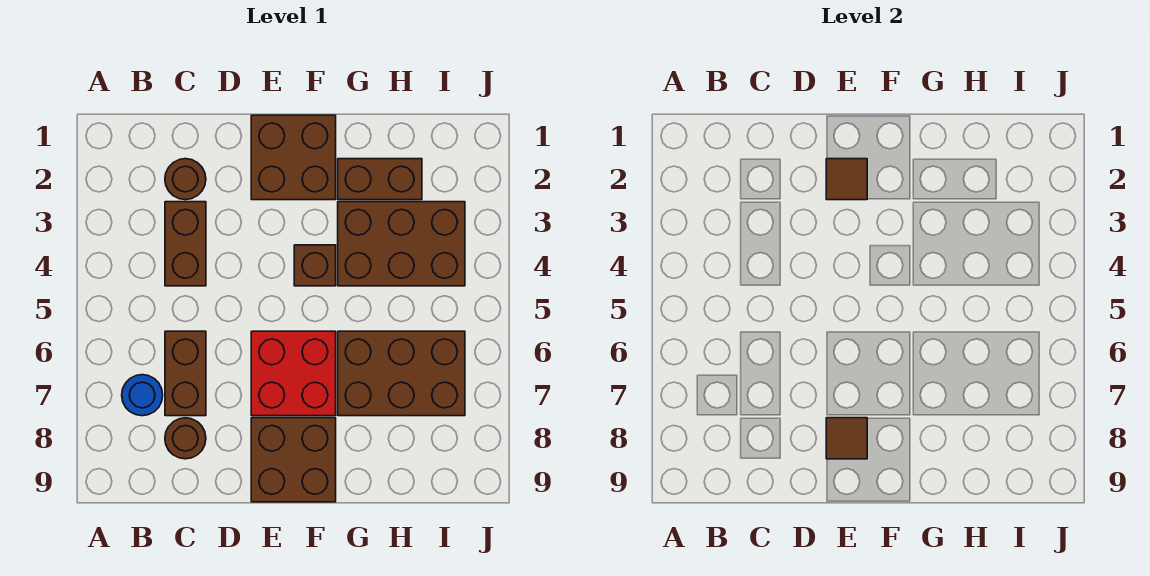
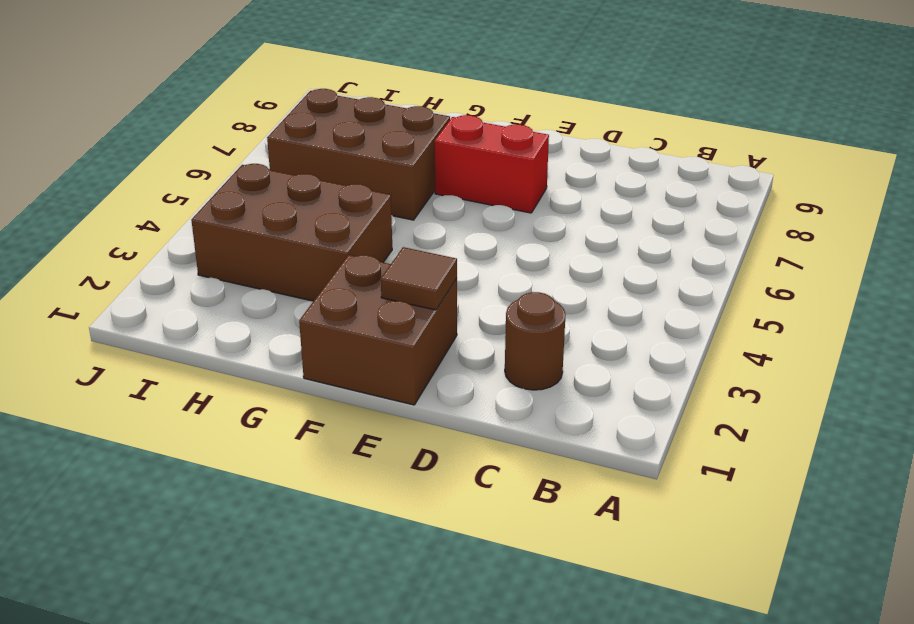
red brick E7:F7 level 1 -> red brick E6:F7 level 1
none -> blue round brick B7 level 1
none -> brown brick C3:C4 level 1
none -> brown brick C6:C7 level 1

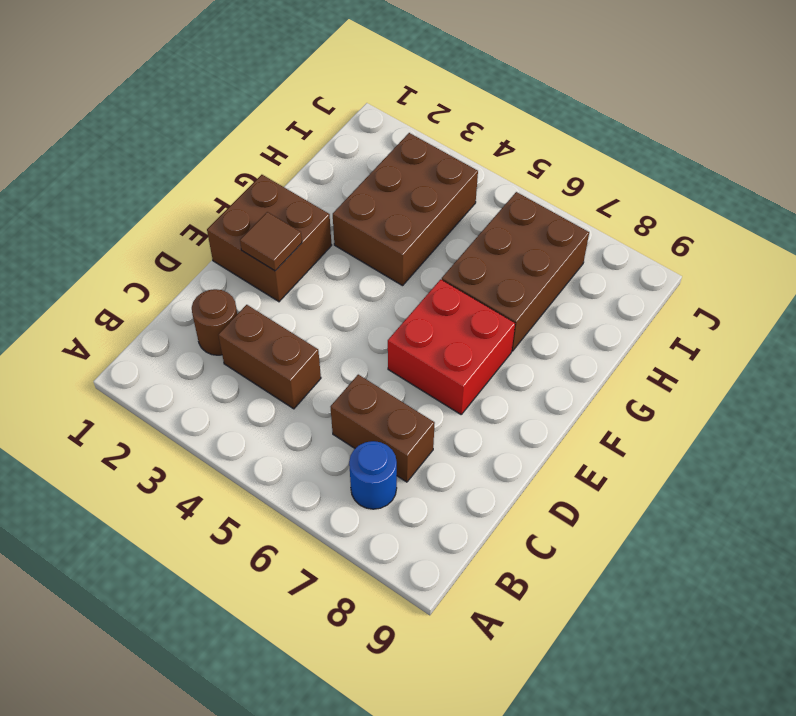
none -> brown round brick C8 level 1
none -> brown brick E8:F9 level 1
none -> brown brick F4 level 1

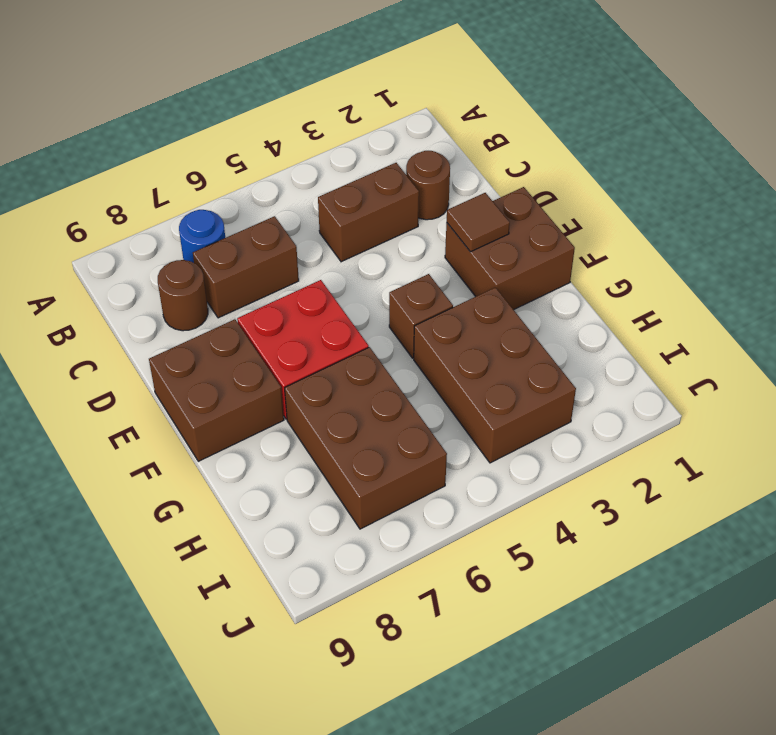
none -> brown brick G2:H2 level 1
none -> brown tile E8 level 2

